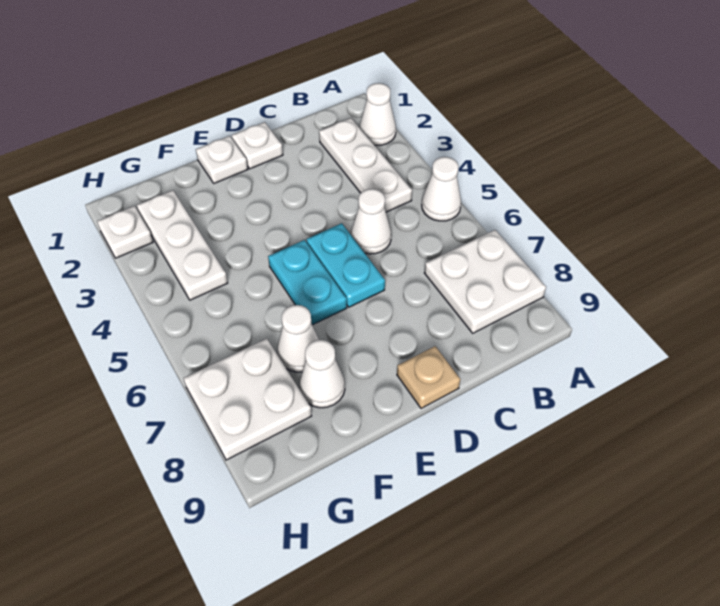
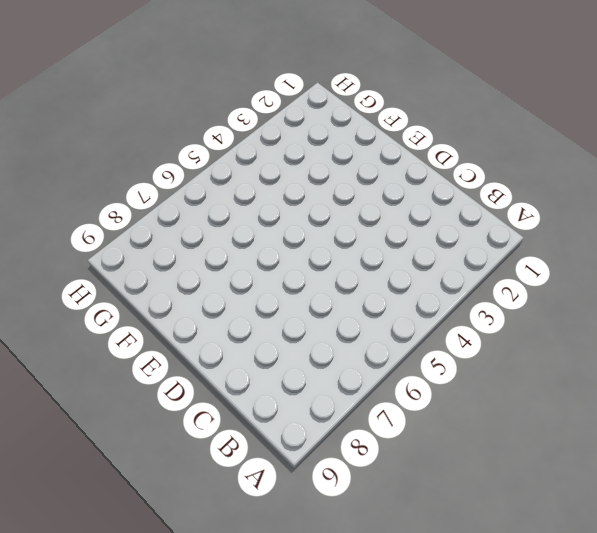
none -> white cone A2 level 1
none -> white cone A5 level 1
none -> white plate A7:B8 level 1

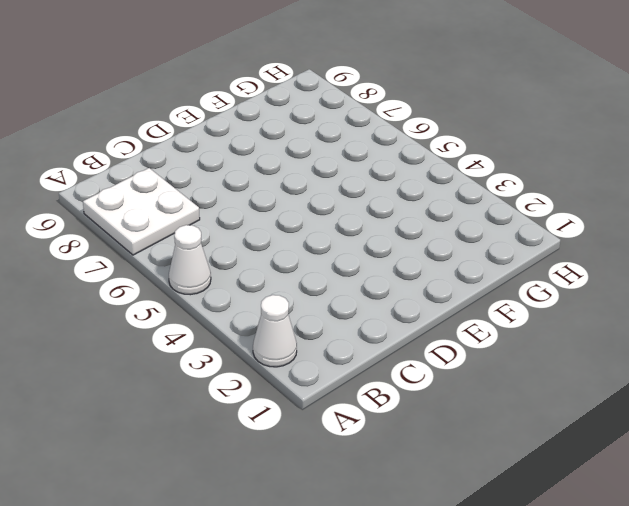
none -> white plate B2:B4 level 1
none -> white cone C5 level 1
none -> white plate D1 level 1

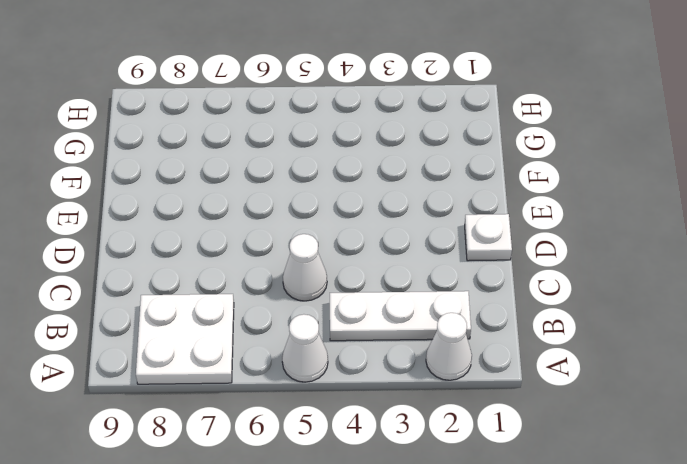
none -> cyan plate D5:D6 level 1
none -> tan plate D9 level 1
none -> white plate E1 level 1

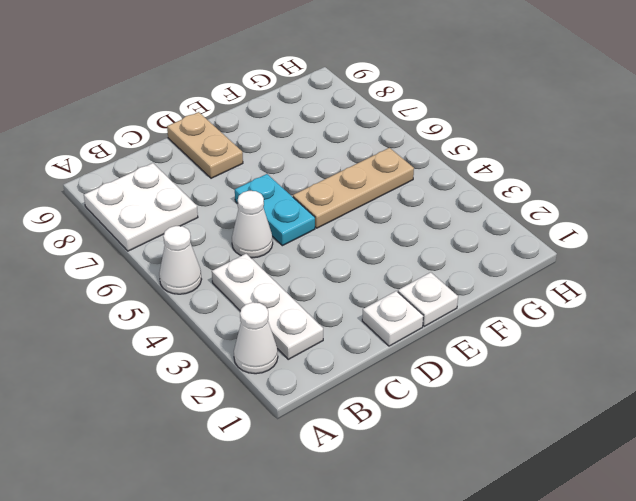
tan plate D8:D9 level 1 -> tan plate D9 level 1
tan plate E5:G5 level 1 -> cyan plate E5:E6 level 1
none -> white cone F7 level 1
none -> white cone F8 level 1
none -> white plate G2:G4 level 1

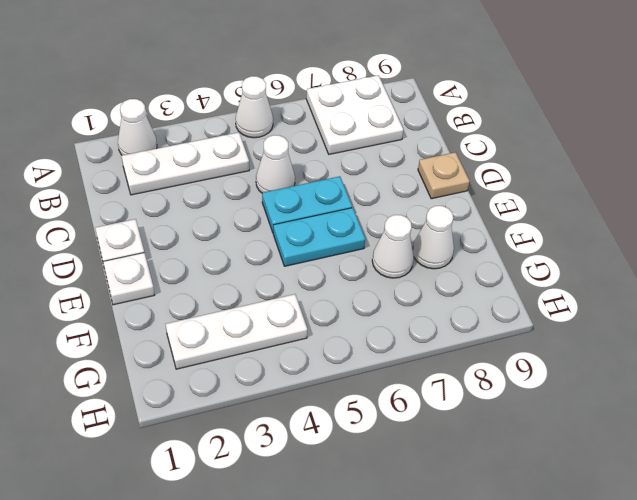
none -> white plate G7:H8 level 1
none -> white plate H2 level 1

